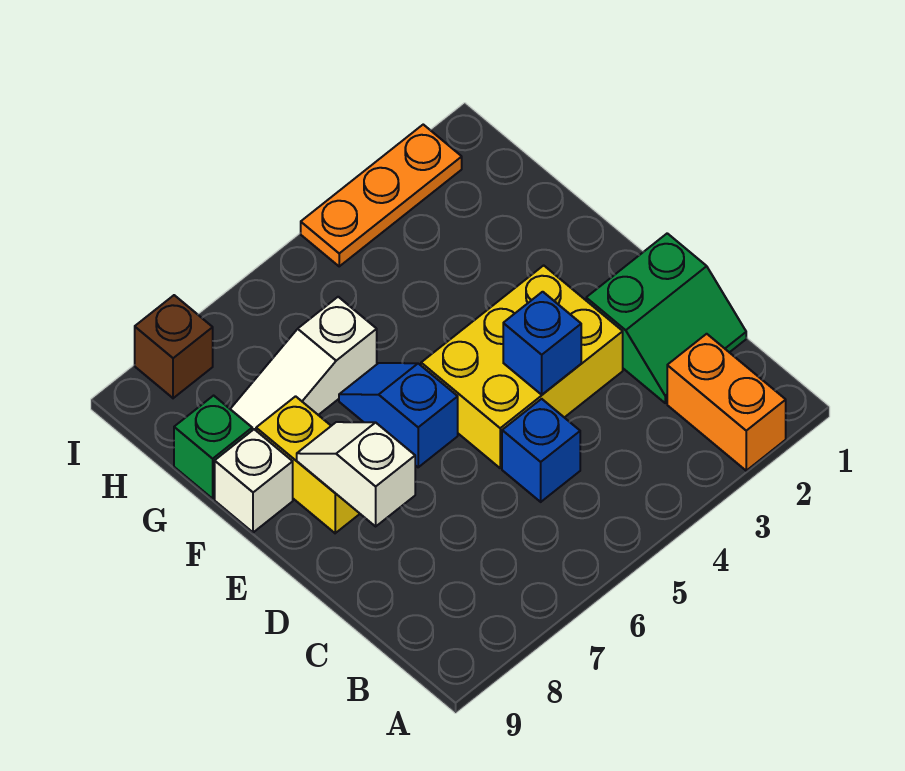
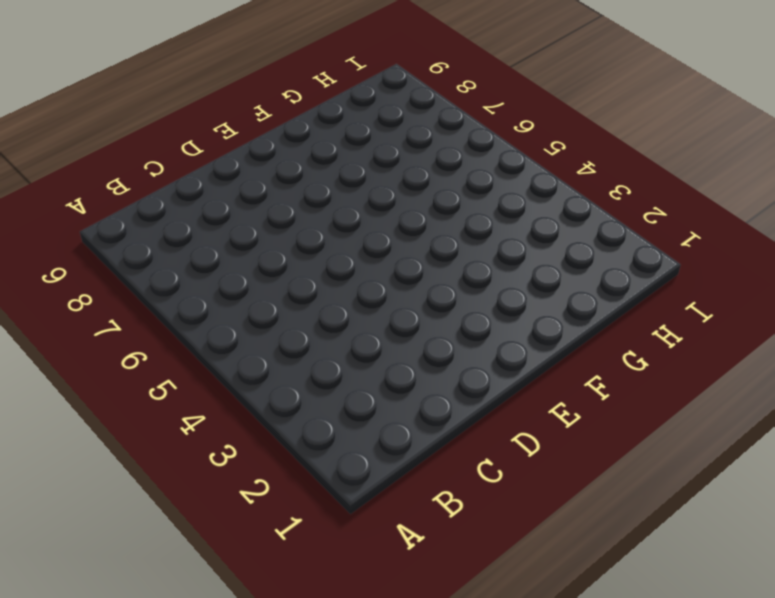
none -> orange brick A2:B2 level 1
none -> green slope C1:D2 level 1 top D
none -> blue brick C5 level 1

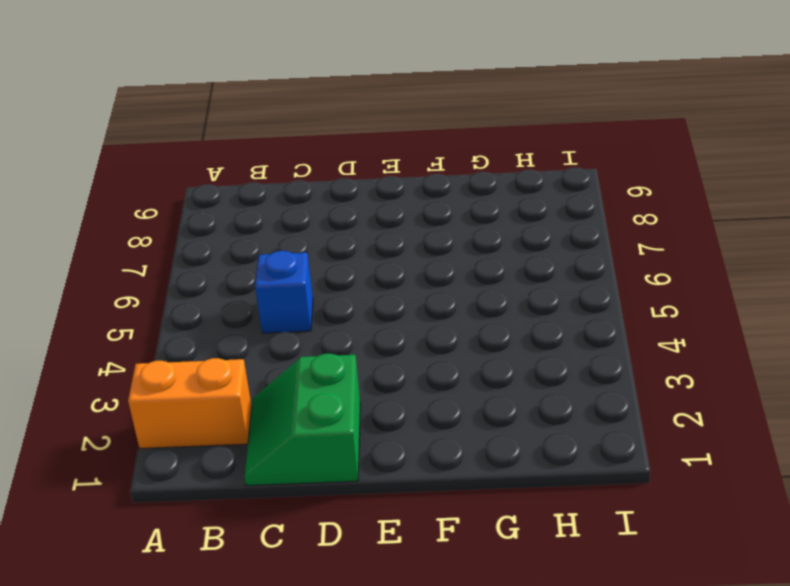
none -> yellow brick D3:E5 level 1
none -> blue slope E6:F6 level 1 top E
none -> yellow brick E8:F8 level 1

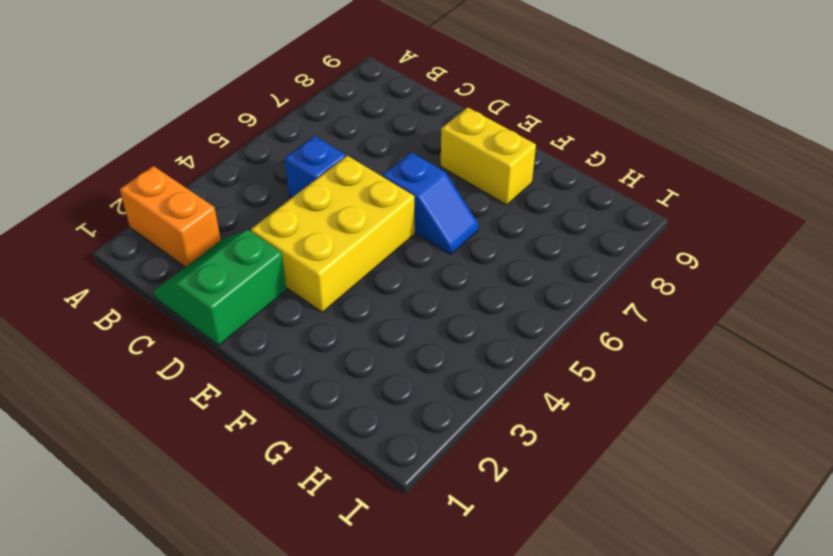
none -> white brick F9 level 1
none -> white slope G6:G8 level 1 top 6
none -> green brick G9 level 1

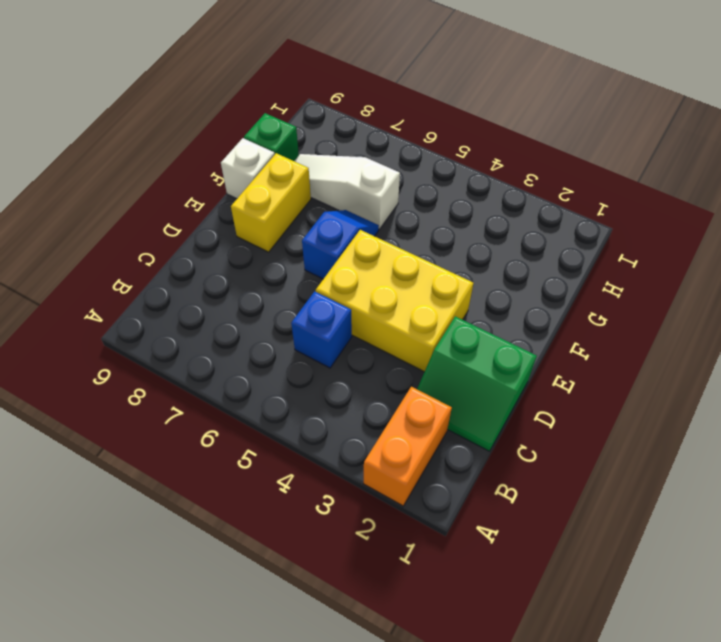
none -> orange plate I2:I4 level 1
none -> brown brick I8 level 1
none -> blue brick D4 level 2

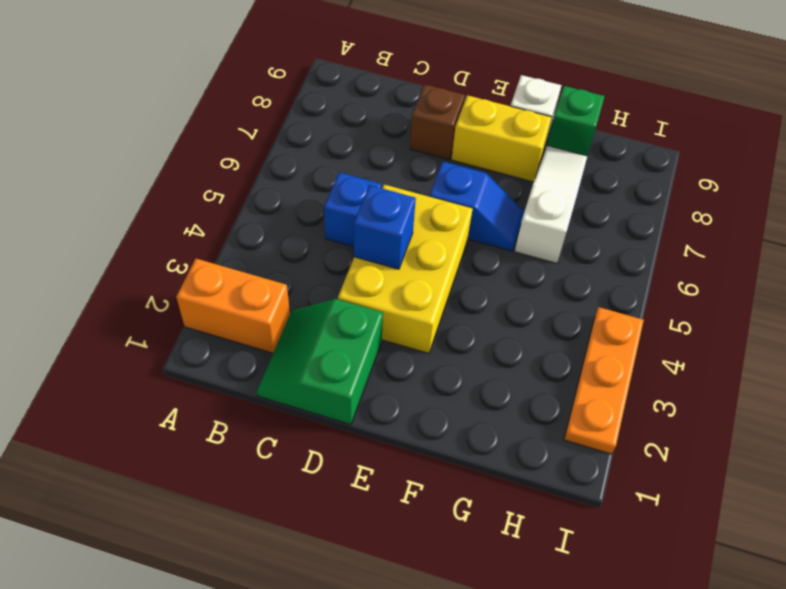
brown brick D8 level 1 -> brown brick I8 level 1
none -> white slope D8:E8 level 2 top D

